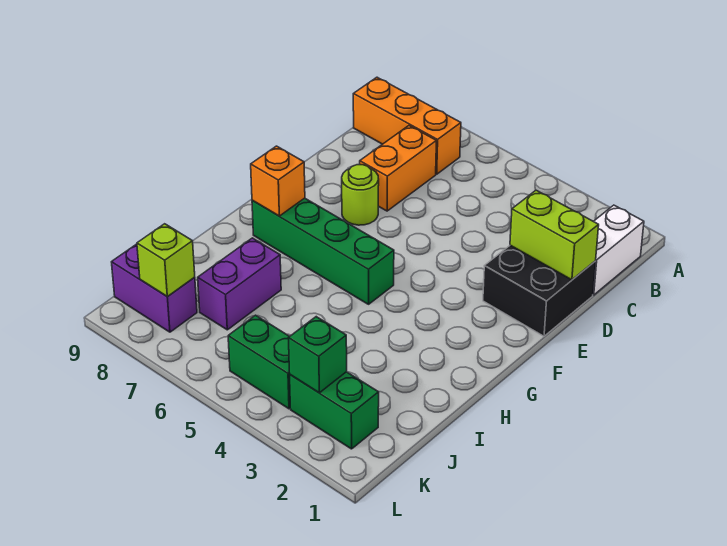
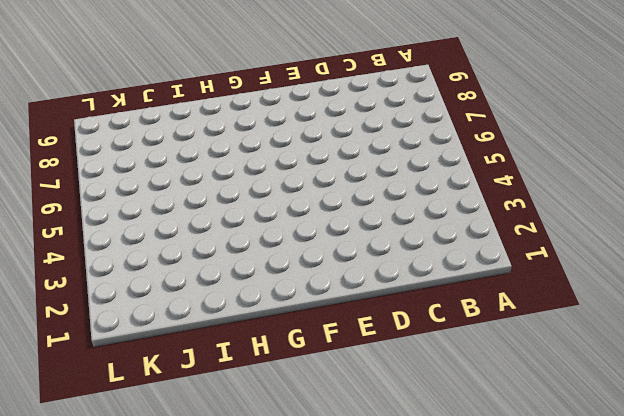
none -> white brick B1:C1 level 1
none -> orange brick B7:B9 level 1
none -> orange brick C7:D7 level 1

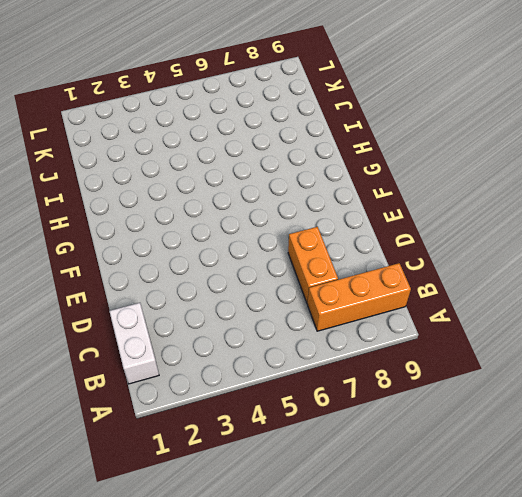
none -> black brick D1:E2 level 1
none -> lime round brick E7 level 1
none -> green brick G5:G8 level 1

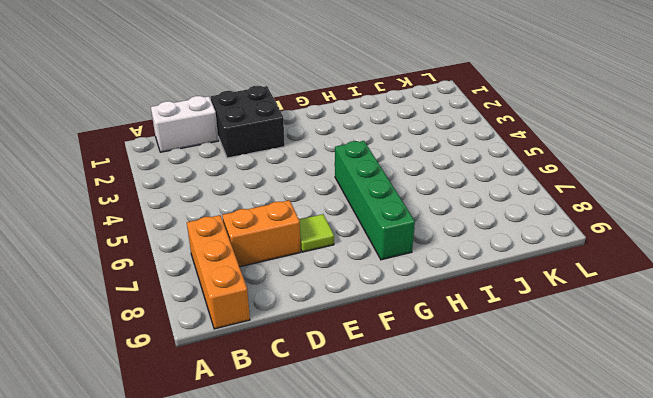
lime tile E7 level 1 -> lime round brick E7 level 1
none -> purple brick I7:J7 level 1
none -> green brick K2:K3 level 1
none -> green brick K4:K5 level 1

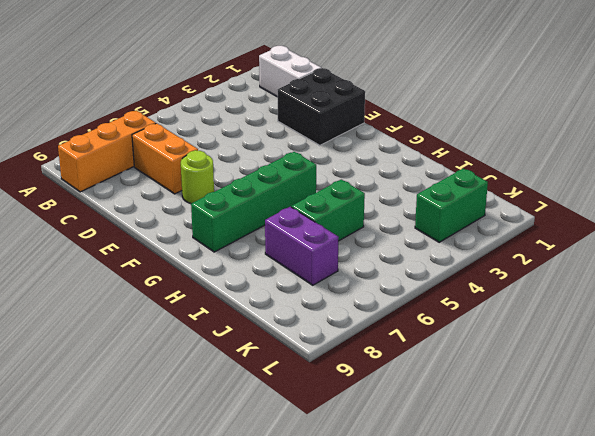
green brick I5:I6 level 1 -> green brick K4:K5 level 1
none -> purple brick K8:K9 level 1
none -> lime brick D1:D2 level 2
none -> orange brick G8 level 2

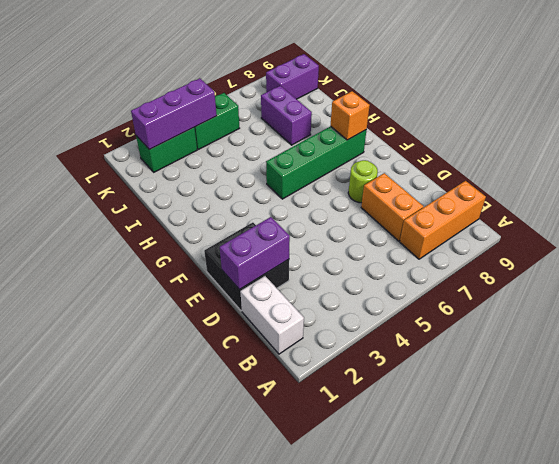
purple brick D1:D2 level 2 -> lime brick D1:D2 level 2
purple brick K2:K4 level 2 -> green brick K3 level 2
none -> lime brick K8 level 2

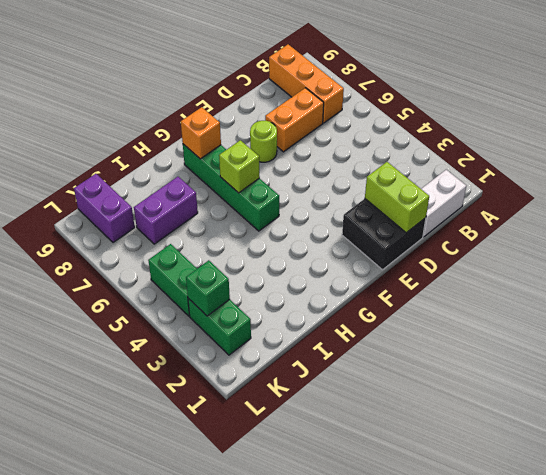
lime brick G6 level 2 -> lime brick K8 level 2

